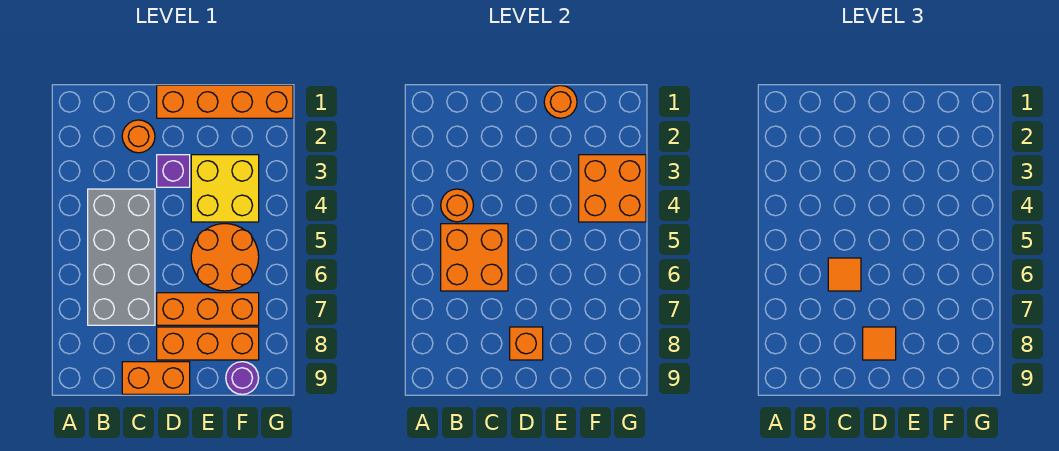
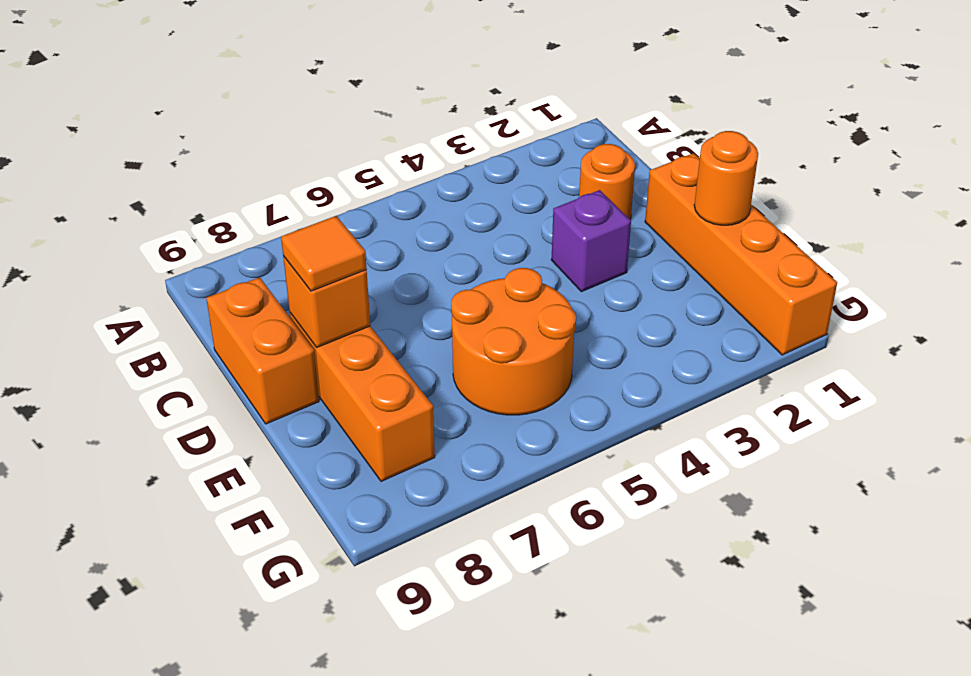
none -> grey brick B4:C7 level 1
none -> orange brick D7:F7 level 1
none -> yellow brick E3:F4 level 1

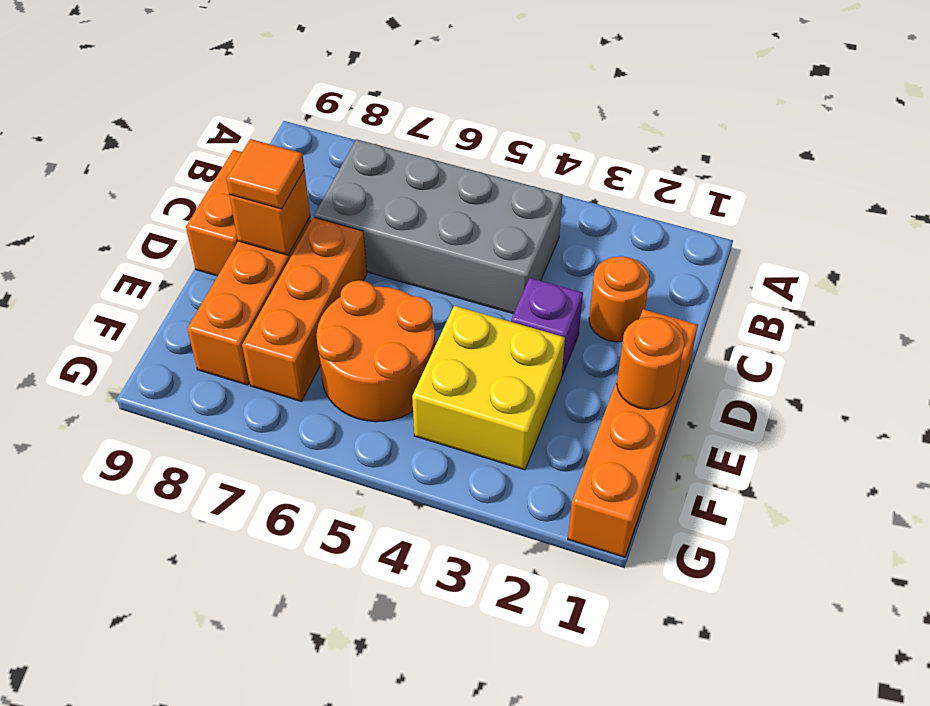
none -> purple round brick F9 level 1
none -> orange round brick B4 level 2
none -> orange brick B5:C6 level 2

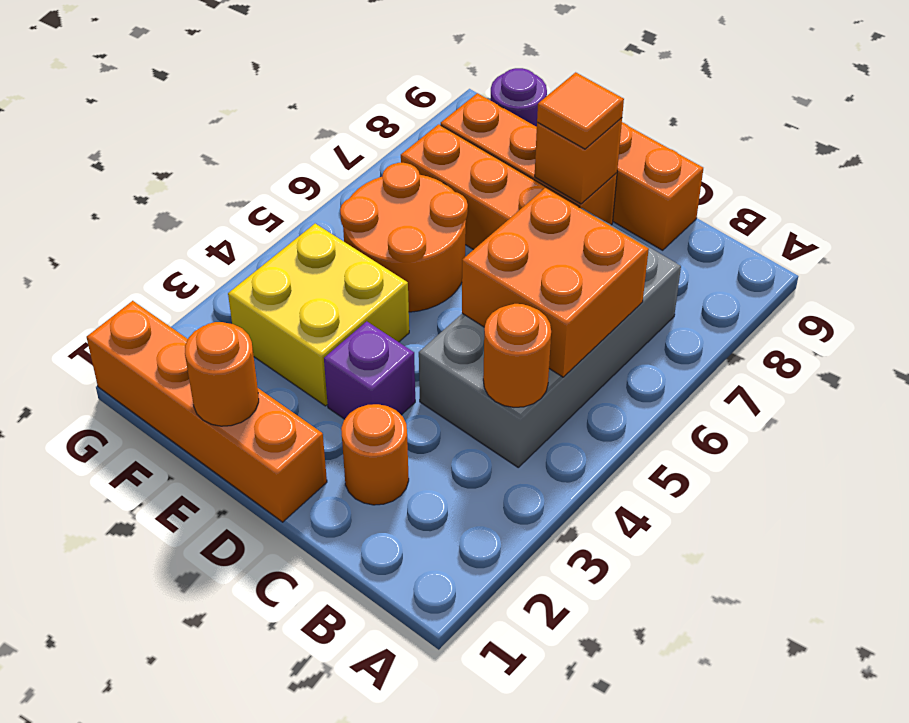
none -> orange brick F3:G4 level 2
none -> orange tile C6 level 3

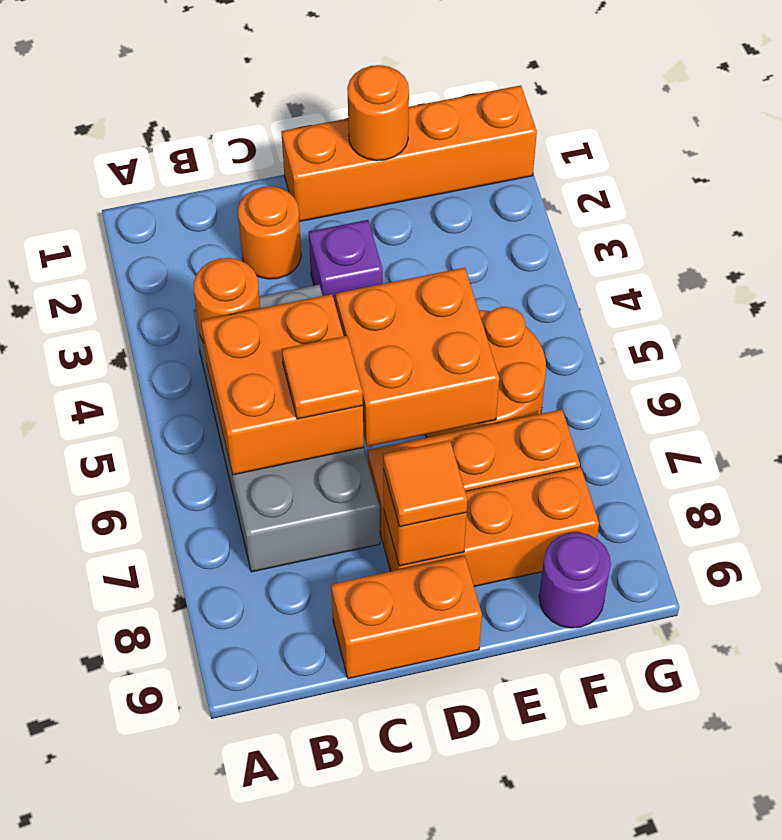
orange brick D5:E6 level 2 -> orange brick F3:G4 level 2
none -> yellow brick E3:F4 level 1

